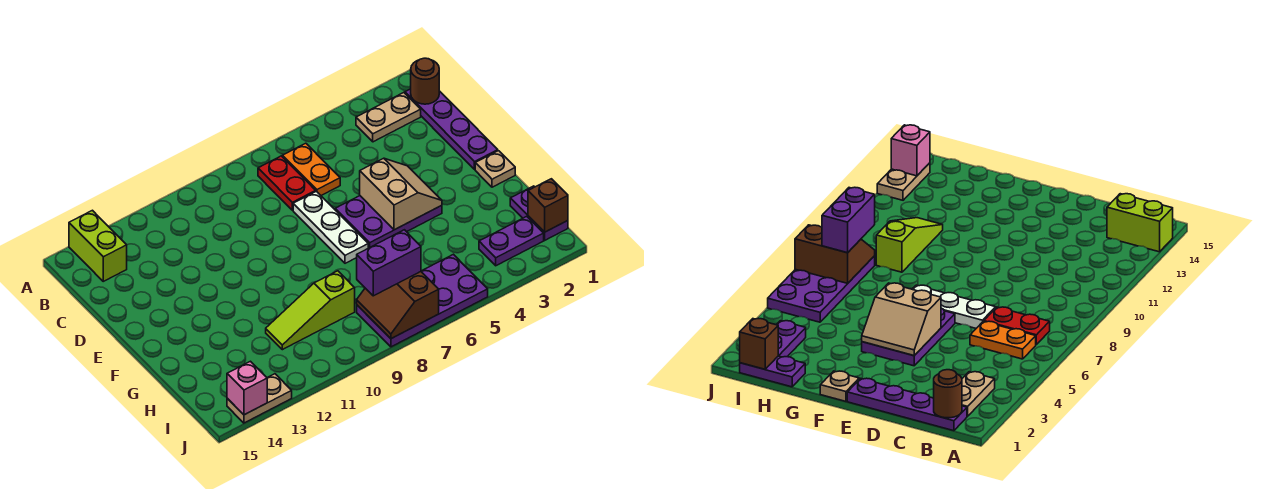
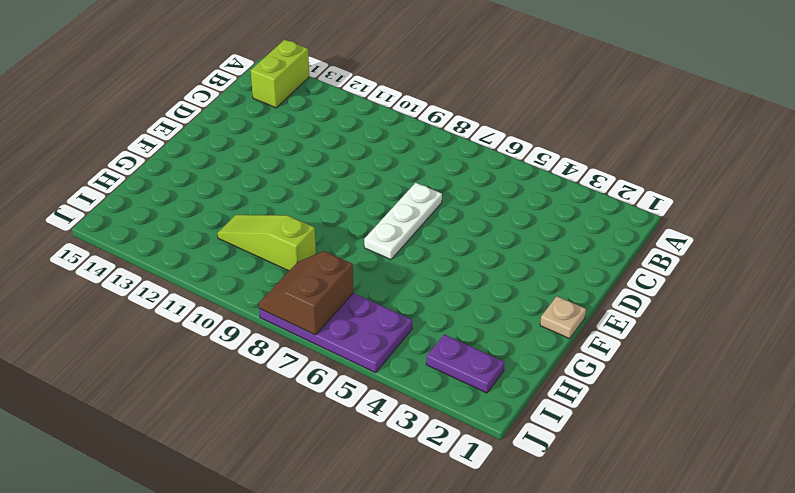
none -> purple plate B1:E1 level 1
none -> tan plate B2:B3 level 1
none -> orange plate B6:C6 level 1

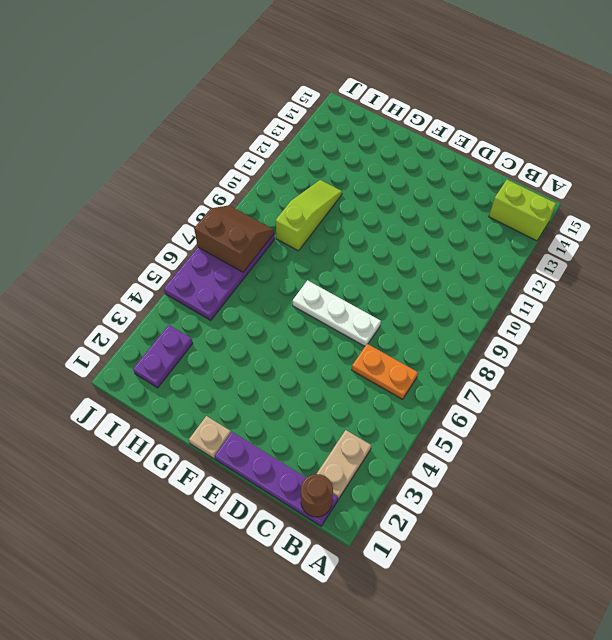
none -> red plate B7:C7 level 1
none -> purple plate E4:F6 level 1
none -> purple plate H1:I1 level 1

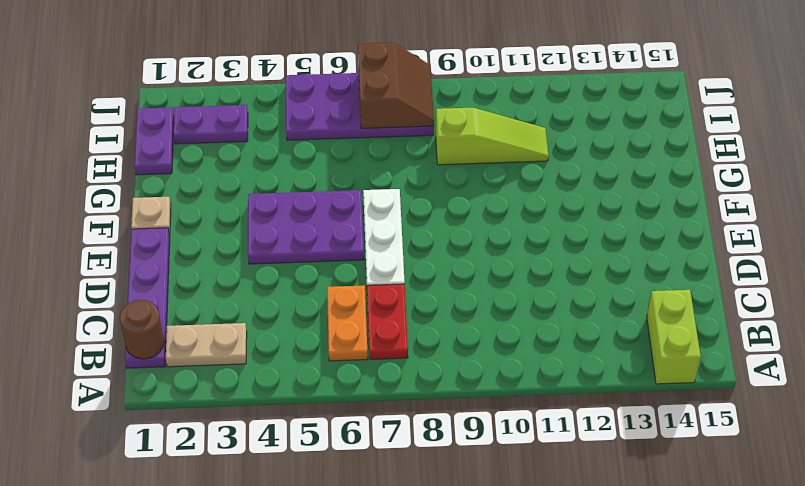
none -> tan plate J13:J14 level 1
none -> tan slope E4:F5 level 2 top 5
none -> brown brick I1 level 2

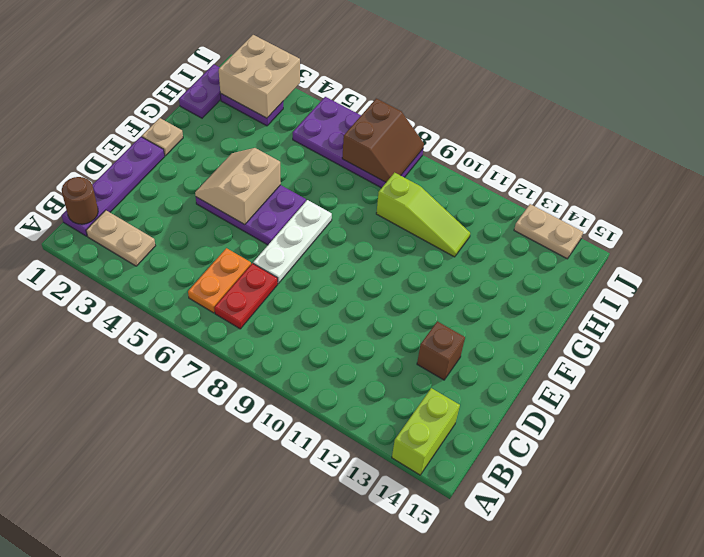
brown brick D13 level 1 -> brown brick I1 level 2
tan brick I2:J3 level 2 -> none
none -> pink brick J14 level 2
none -> purple brick I7:I8 level 3

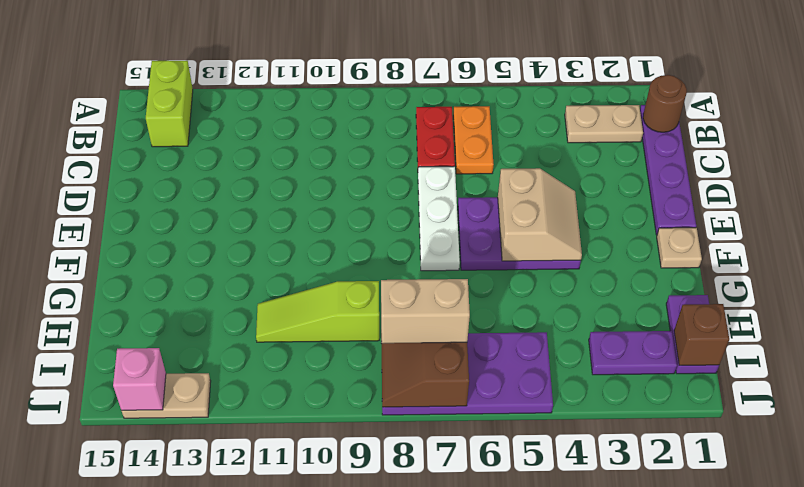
tan brick I7:I8 level 3 -> purple brick I7:I8 level 3

